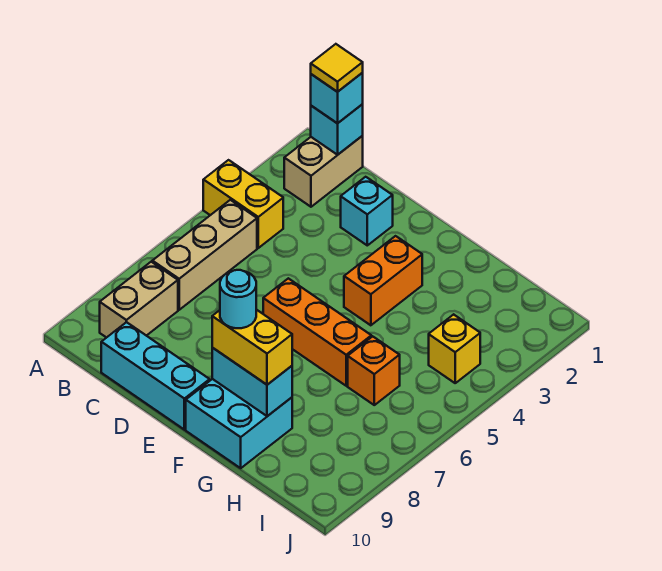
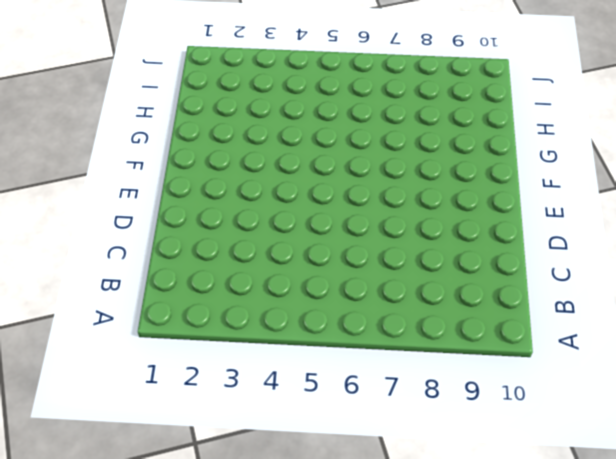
none -> yellow brick A4:B4 level 1
none -> tan brick B1:B2 level 1
none -> tan brick B5:B7 level 1

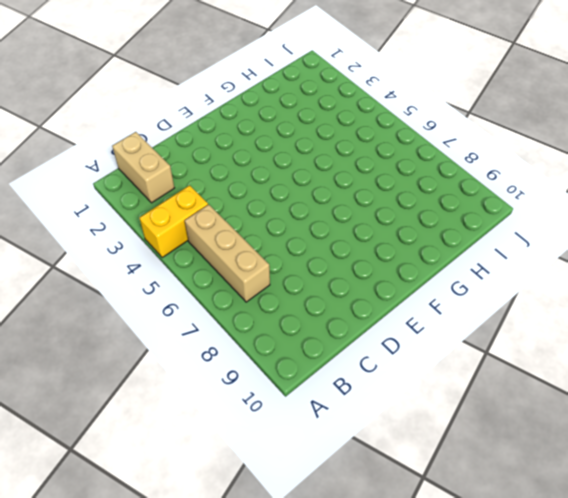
none -> tan brick B8:B9 level 1
none -> cyan brick C10:E10 level 1
none -> cyan brick D2 level 1

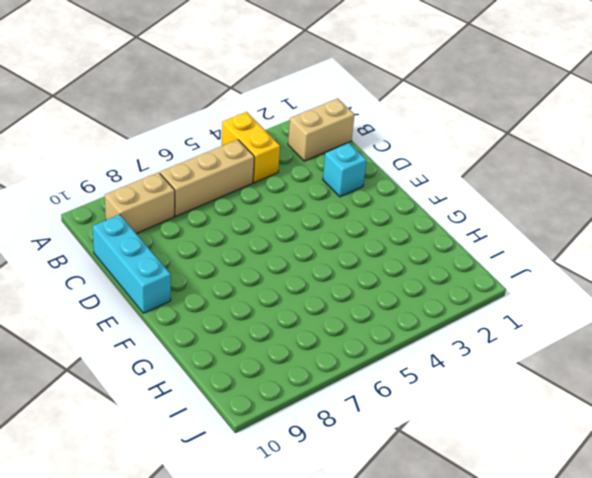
none -> orange brick E6:G6 level 1
none -> orange brick F3:F4 level 1
none -> cyan brick F9:G10 level 1

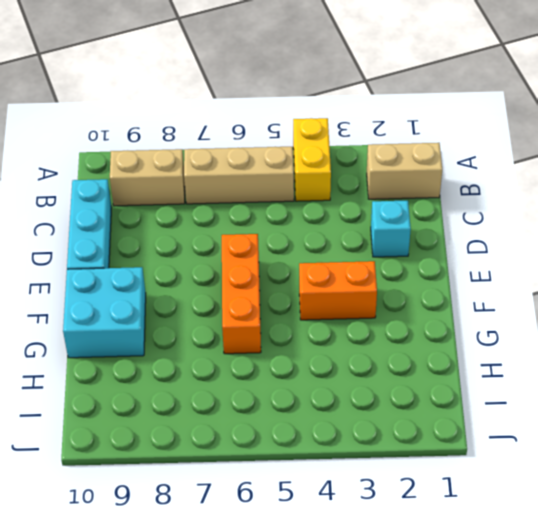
none -> orange brick H6 level 1
none -> yellow brick I4 level 1
none -> cyan brick B1 level 2

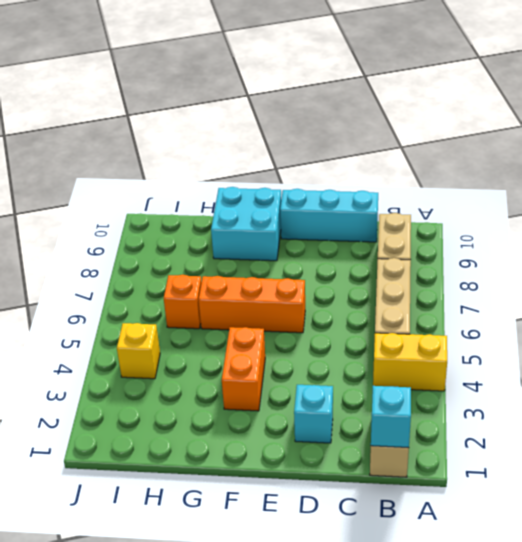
none -> cyan brick F9:G9 level 2
none -> cyan brick B1 level 3
none -> yellow brick F9:G9 level 3

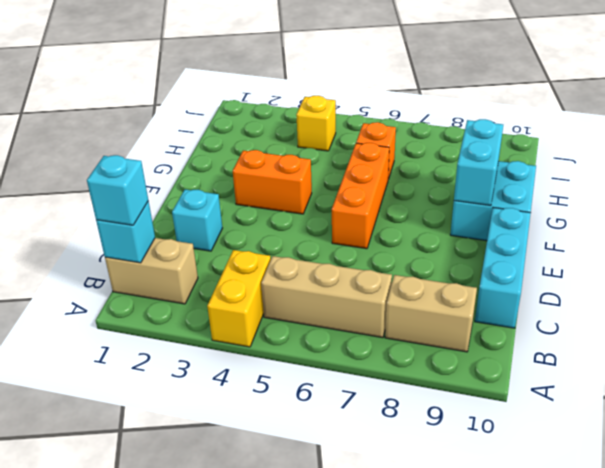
none -> yellow brick F9:G9 level 3
none -> yellow tile B1 level 4
none -> cyan round brick F9 level 4

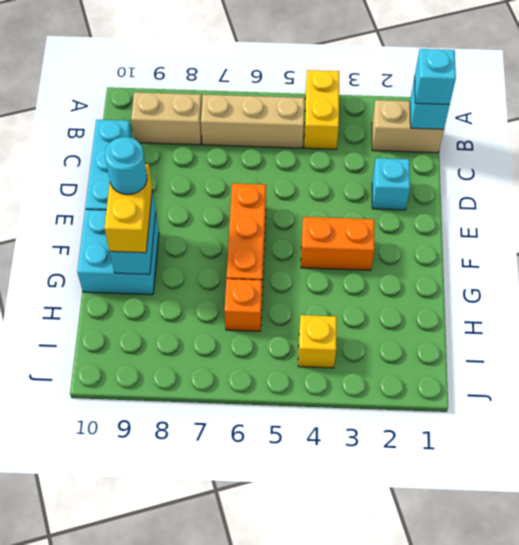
none -> yellow tile B1 level 4

